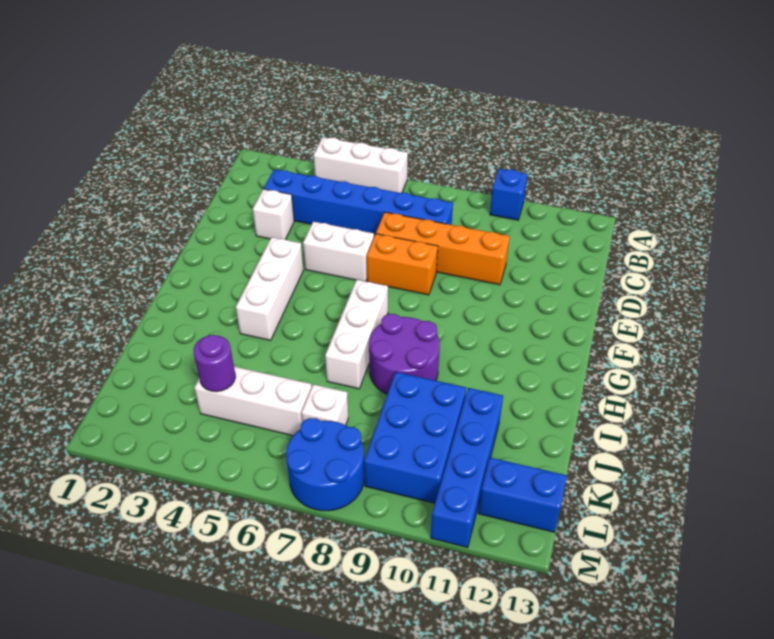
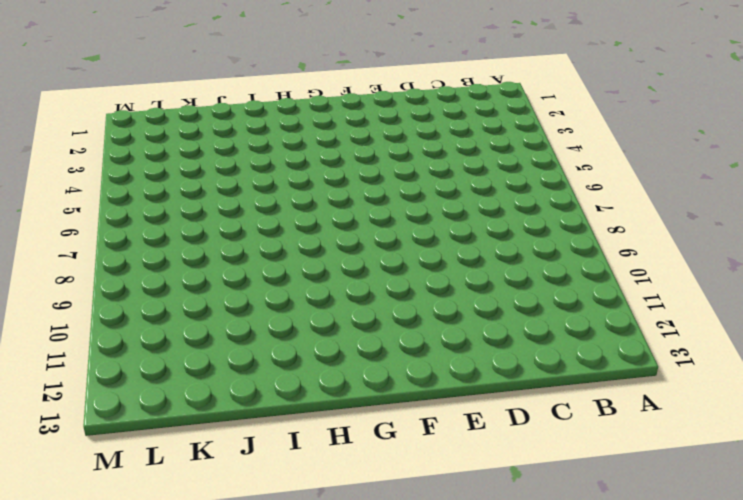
none -> white brick A4:A6 level 1
none -> blue brick A10 level 1
none -> blue brick C3:C8 level 1

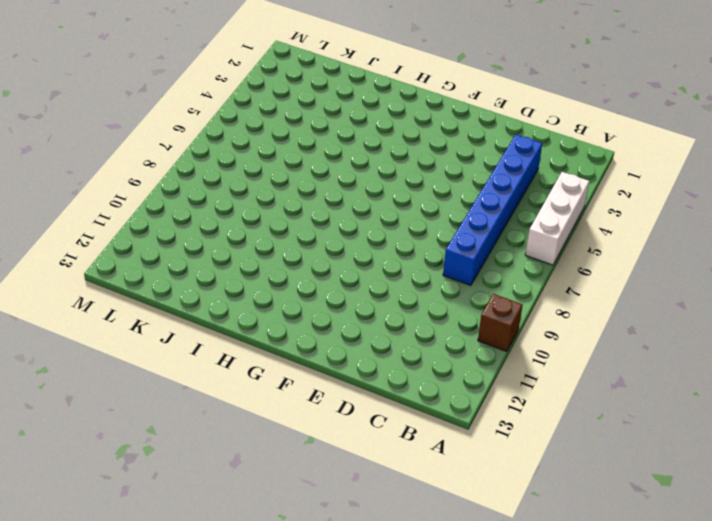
brown brick A10 level 1 -> blue brick A10 level 1
none -> white brick D3 level 1
none -> orange brick D7:D10 level 1
none -> white brick E5:E6 level 1

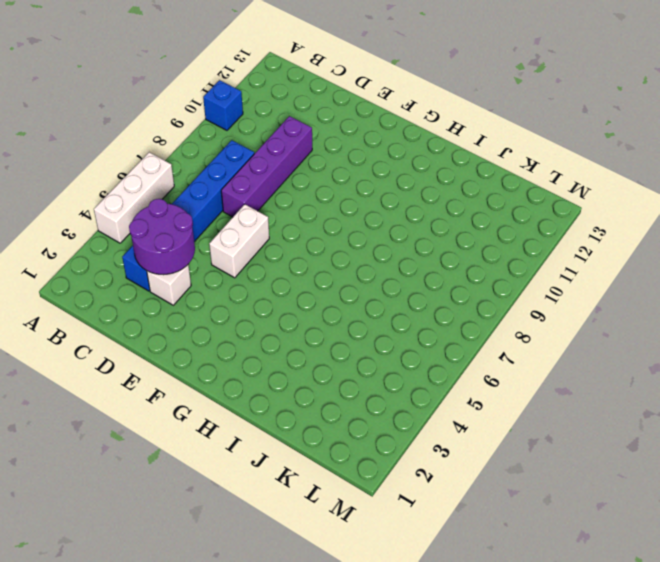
purple round brick C3:D4 level 2 -> purple round brick H8:I9 level 1
purple brick D7:D10 level 1 -> orange brick D7:D10 level 1
none -> orange brick E7:E8 level 1
none -> white brick F4:H4 level 1
none -> white brick G7:I7 level 1

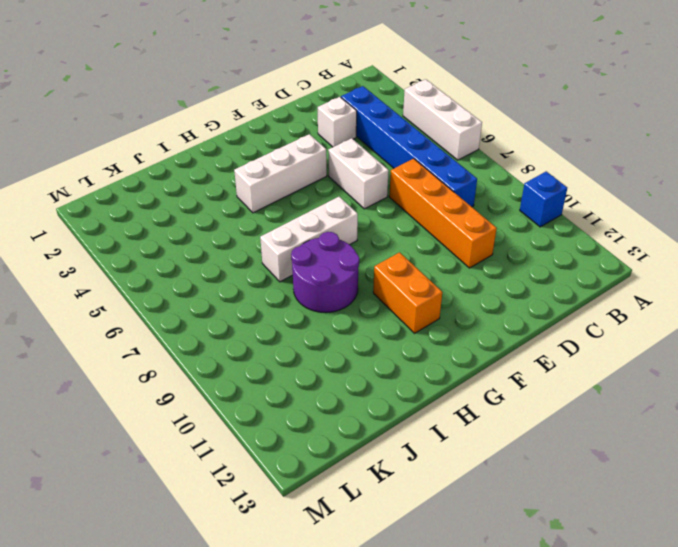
orange brick G10:G11 level 1 -> orange brick E7:E8 level 1
none -> blue brick J9:L10 level 1
none -> blue brick J11:M11 level 1
none -> white brick K4:K6 level 1

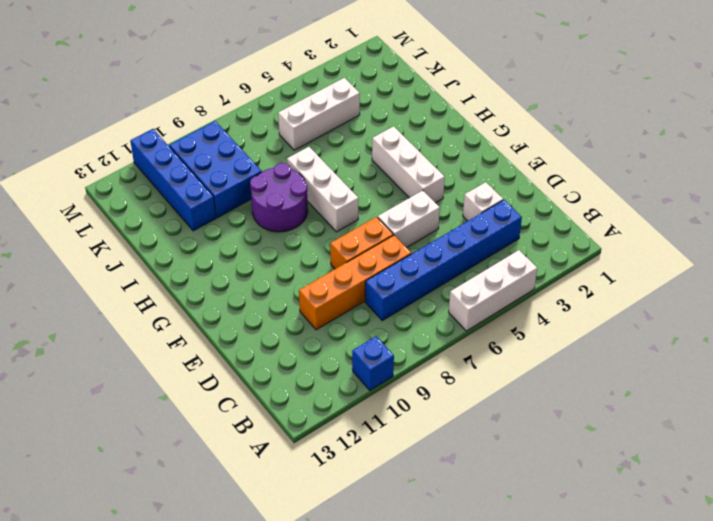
none -> white brick K7 level 1
none -> blue round brick L7:M8 level 1
none -> blue brick L12:L13 level 1

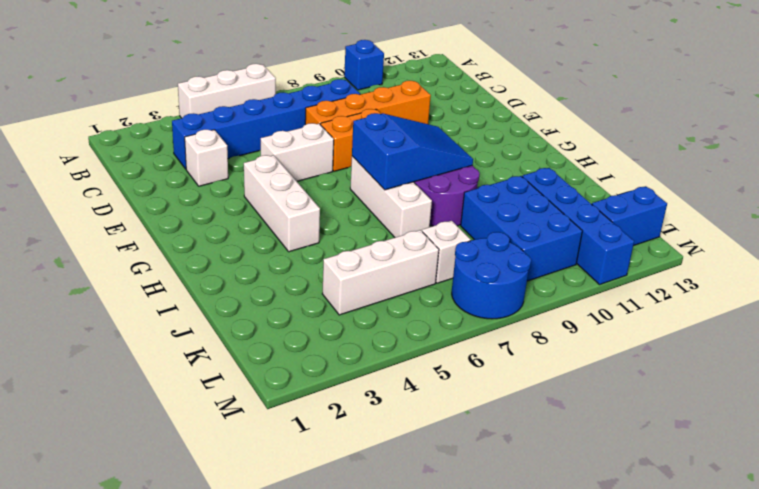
blue slope G7:H9 level 2 top 7 -> none
none -> purple round brick K4 level 2

